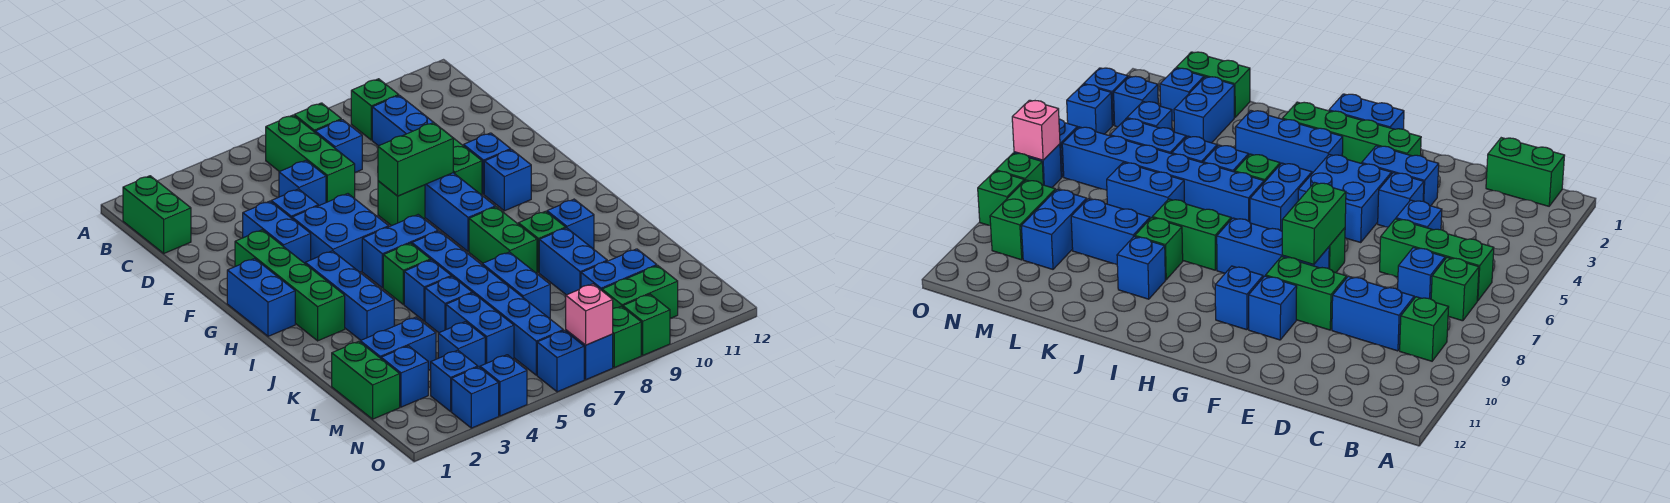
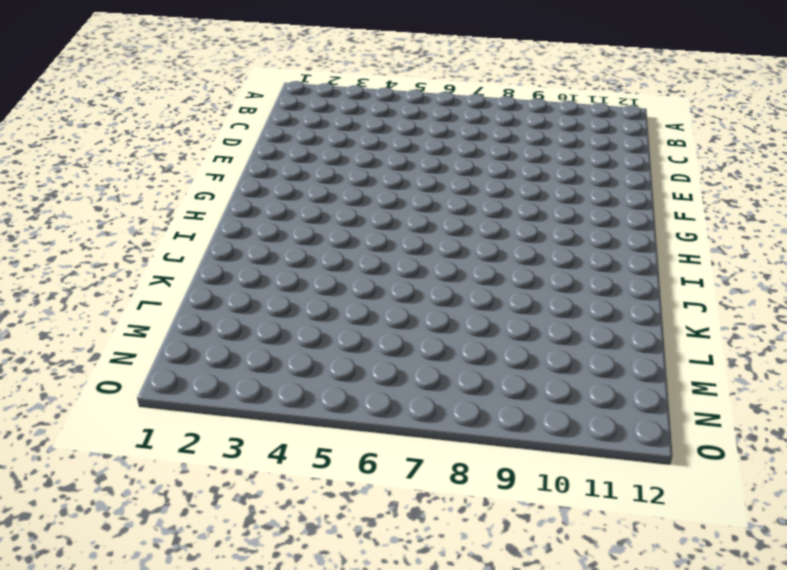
none -> green brick B1:C1 level 1
none -> green brick B6:D6 level 1
none -> green brick B7 level 1
none -> green brick B9 level 1

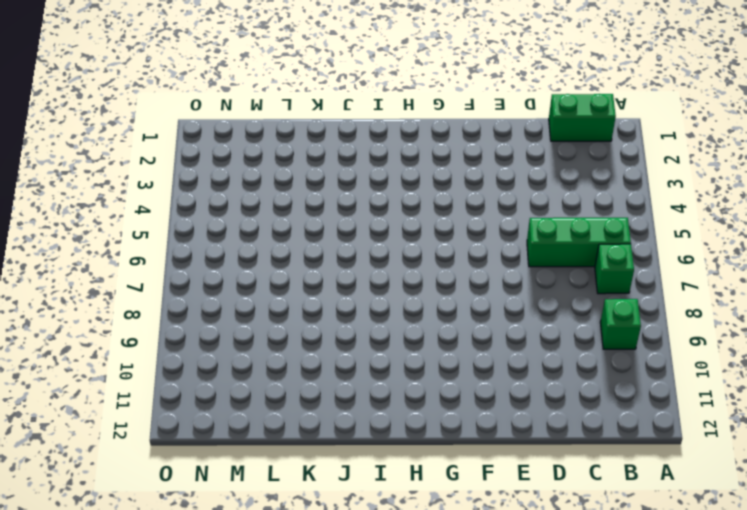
none -> blue brick C7 level 1
none -> blue brick C9:D9 level 1
none -> blue brick D5 level 1
none -> blue brick E3:F3 level 1

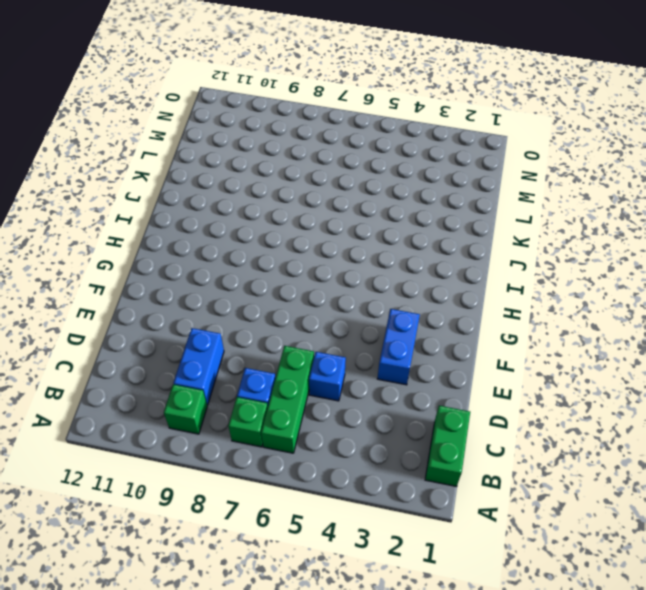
none -> blue brick E4 level 1
none -> green brick E9:F9 level 1
none -> green brick F2:I2 level 1
none -> blue brick F4:G5 level 1

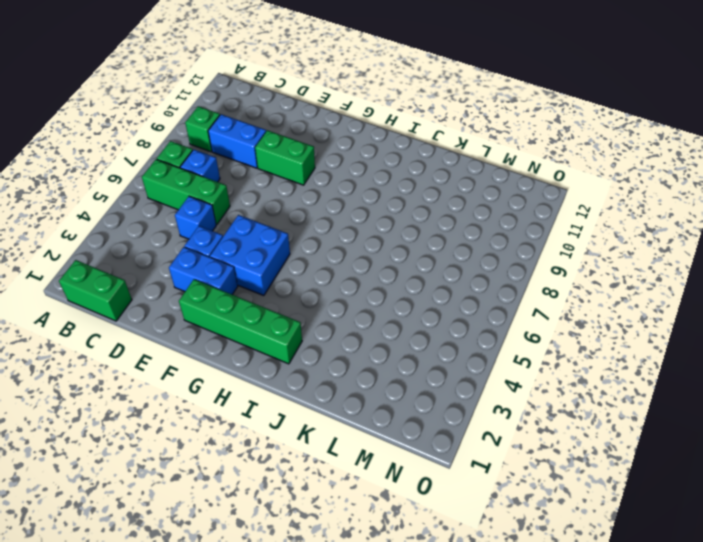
none -> green brick F7 level 1
none -> blue brick F8:H8 level 1
none -> blue brick F10 level 1
none -> blue brick G1:H1 level 1

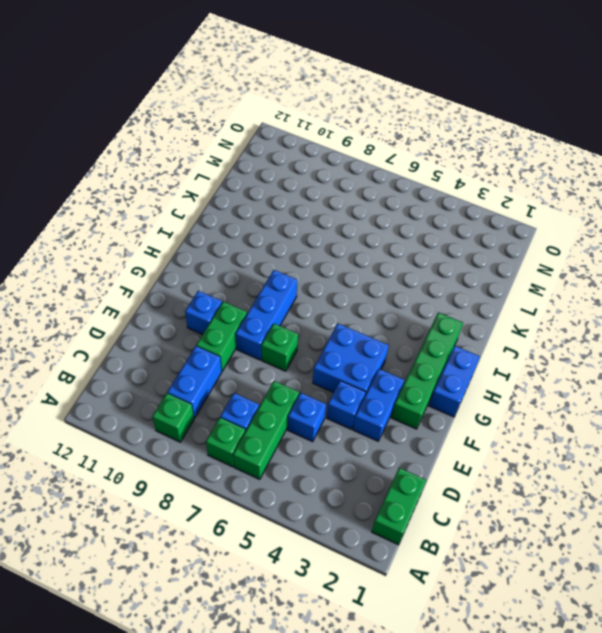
none -> blue brick G10 level 1
none -> blue brick H3:J3 level 1
none -> blue brick H5:H6 level 1
none -> green brick I5 level 1

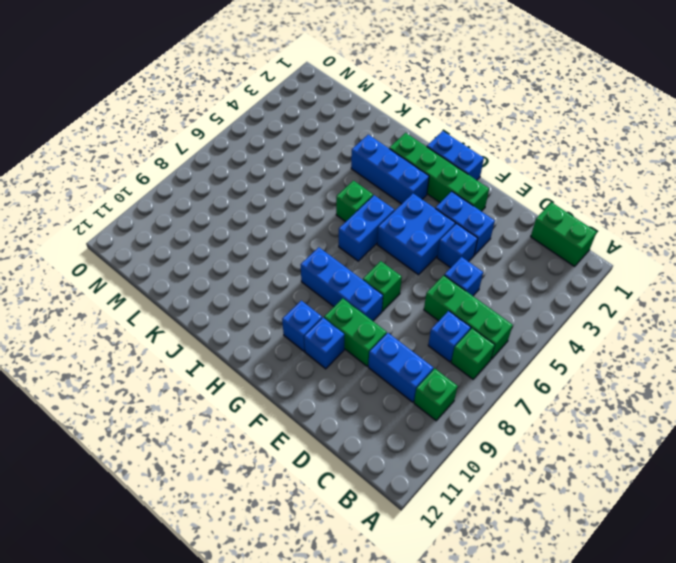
none -> blue brick I6:N6 level 1
none -> green brick I8:J8 level 1
none -> blue brick J5 level 1
none -> green brick J9 level 1

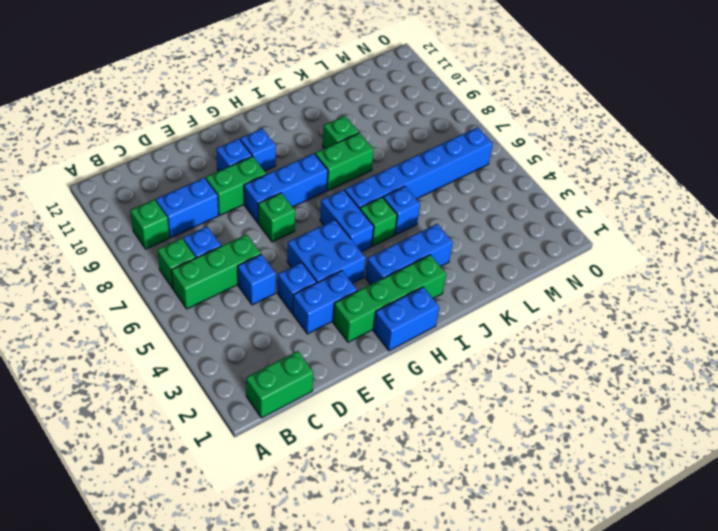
none -> blue brick J10 level 1
none -> blue brick K5 level 1
none -> blue brick K7:L7 level 1
none -> blue brick K9:L9 level 1

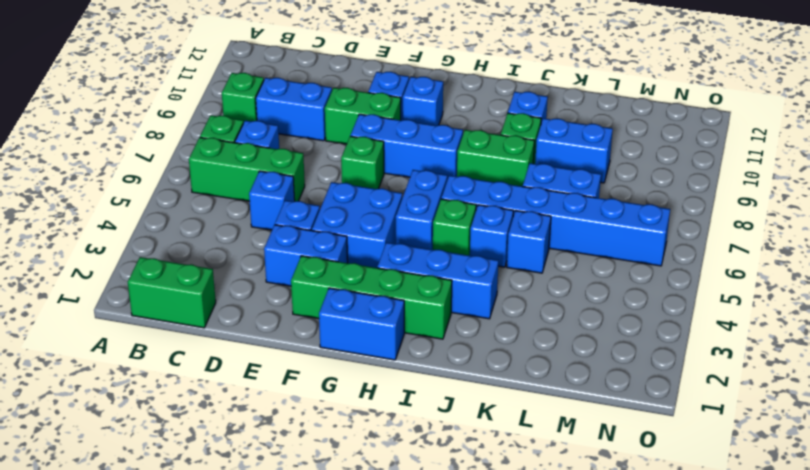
none -> green brick L1:M1 level 1
none -> blue brick L2:L3 level 1
none -> blue brick L5:M5 level 1
none -> blue brick M2 level 1

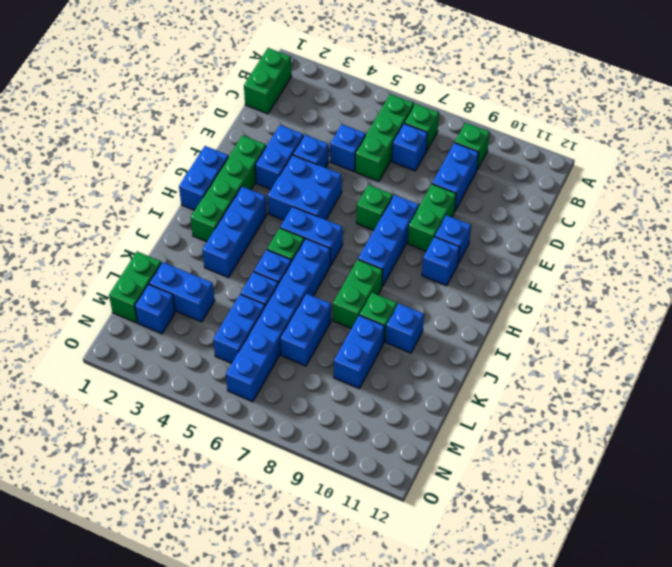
none -> blue brick M4 level 1
none -> blue brick M9:M10 level 1
none -> blue brick N3 level 1
none -> green brick N9:N10 level 1

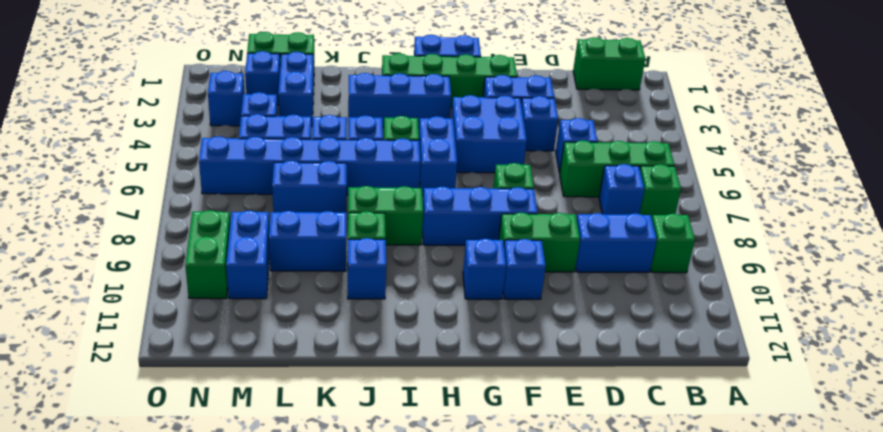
none -> blue brick O3 level 1
none -> blue brick O4 level 1
none -> blue brick O6 level 1
none -> blue brick O7 level 1

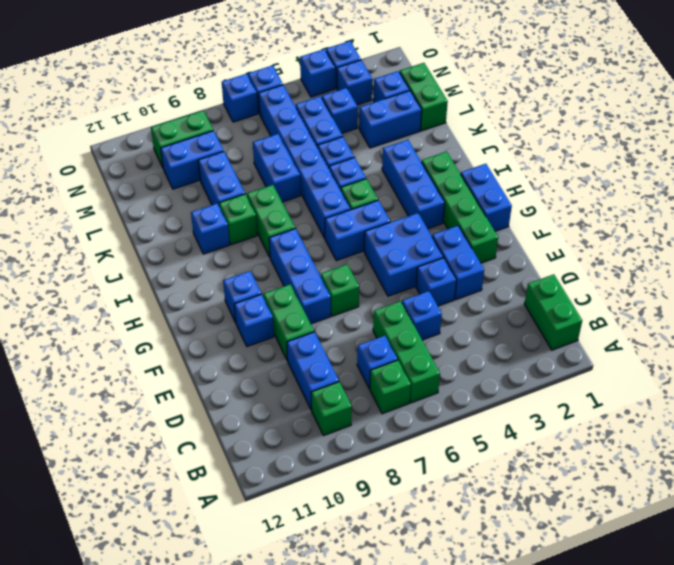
none -> green brick O8 level 1
none -> green brick O9 level 1
none -> green brick F7:F8 level 2
none -> pink brick O7 level 2

